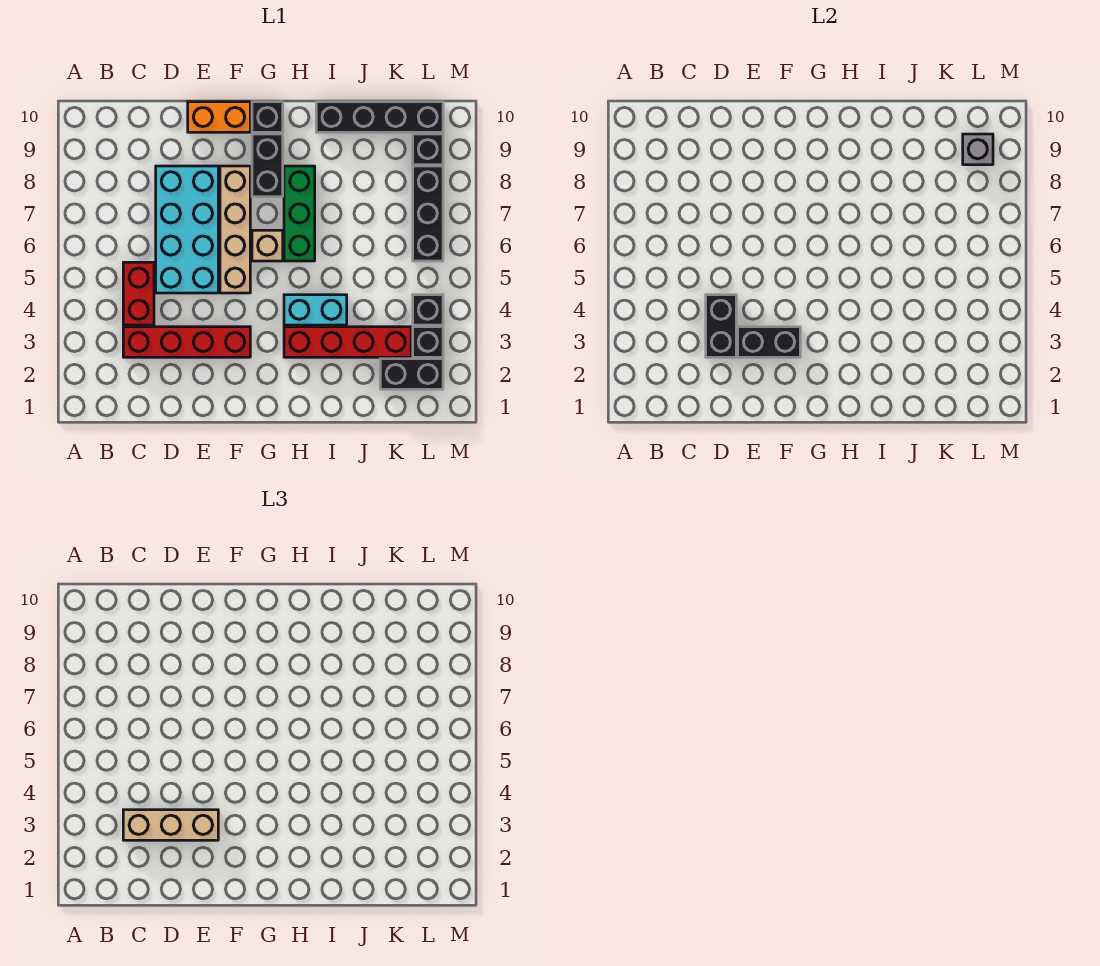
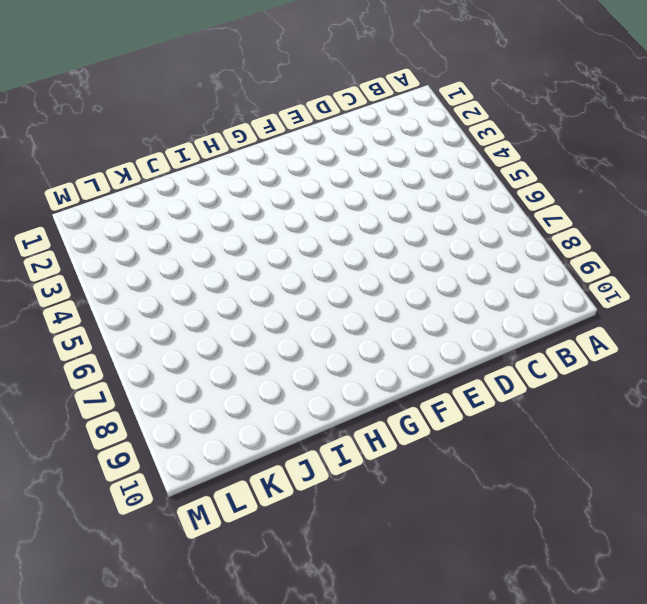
none -> red brick C3:F3 level 1
none -> red brick C4:C5 level 1
none -> cyan brick D5:E8 level 1

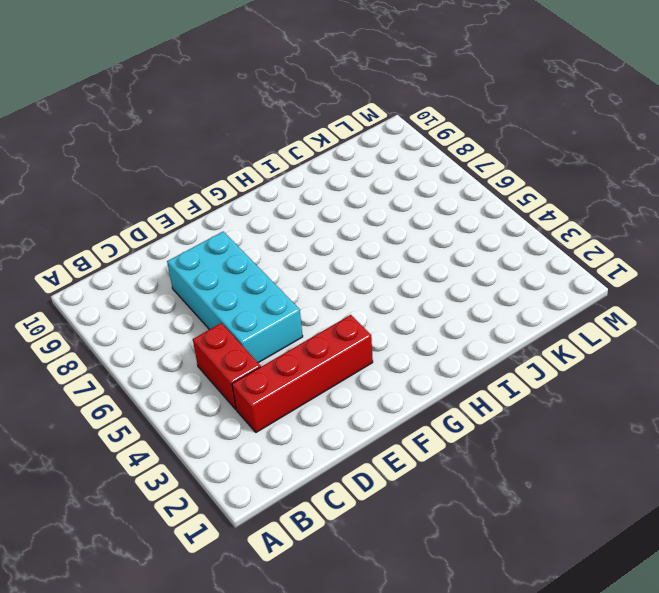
none -> orange brick E10:F10 level 1
none -> tan brick F5:F8 level 1
none -> tan brick G6 level 1

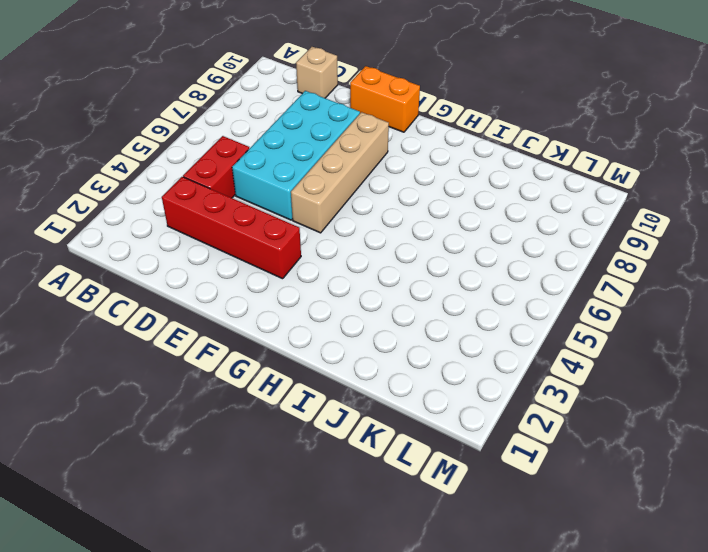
tan brick C10 level 1 -> tan brick G6 level 1
none -> black brick G8:G9 level 1
none -> black brick G10 level 1
none -> red brick H3:K3 level 1

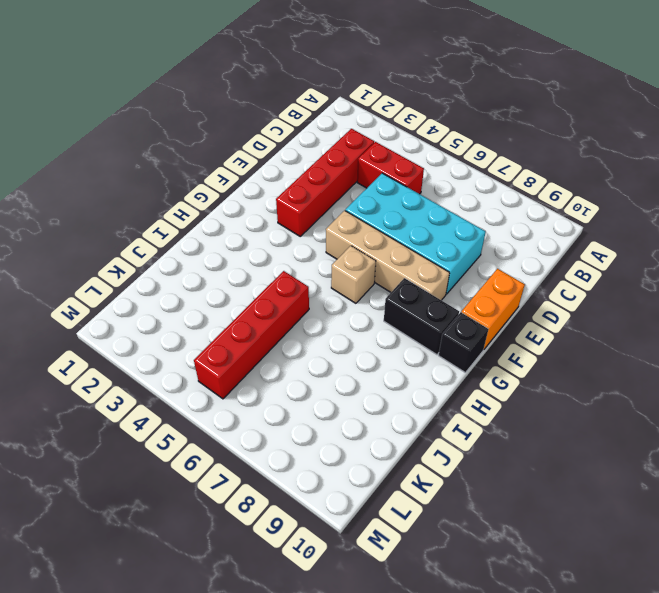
red brick I5:L5 level 1 -> red brick H3:K3 level 1
none -> cyan brick H4:I4 level 1
none -> green brick H6:H8 level 1
none -> black brick I10:L10 level 1

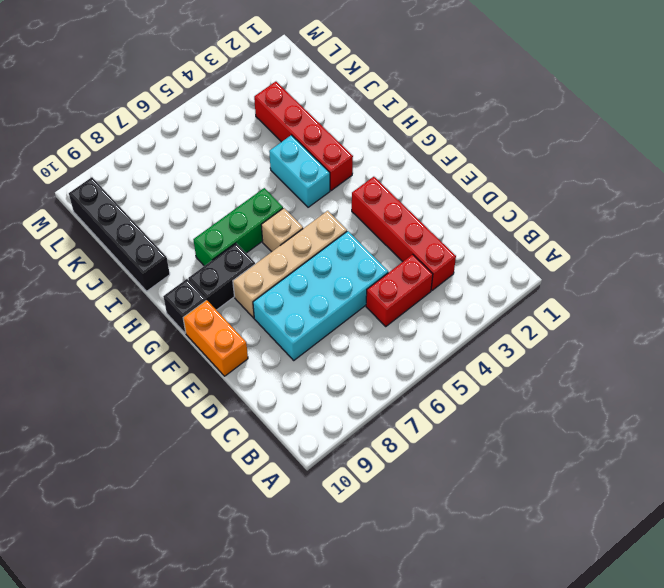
none -> black brick K2:L2 level 1
none -> black brick L3 level 1
none -> black brick L4 level 1

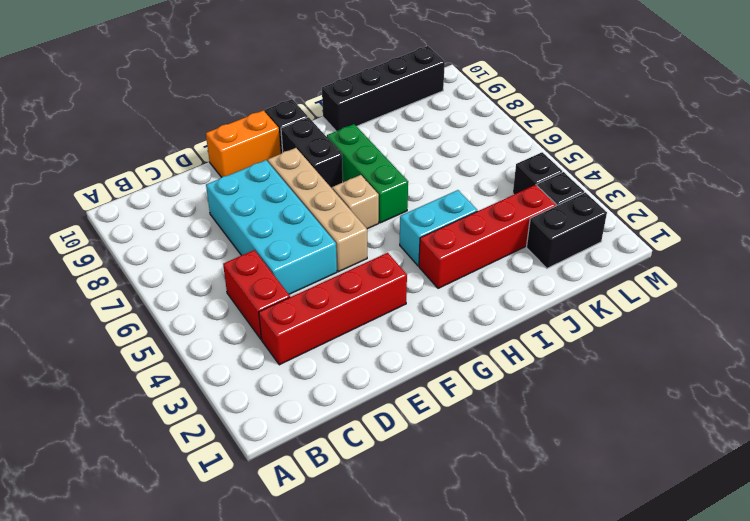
none -> black brick L6:L8 level 1
none -> black brick L9 level 1
none -> black brick D3:D4 level 2

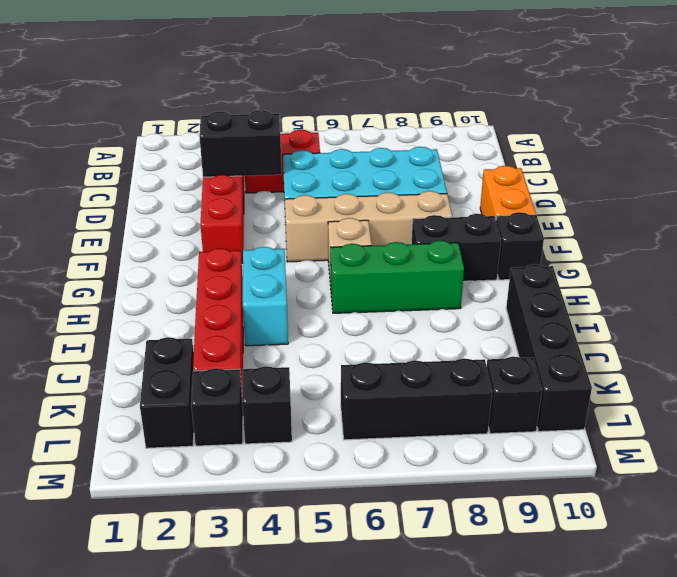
none -> black brick E3:F3 level 2
none -> grey brick L9 level 2
none -> tan brick C3:E3 level 3

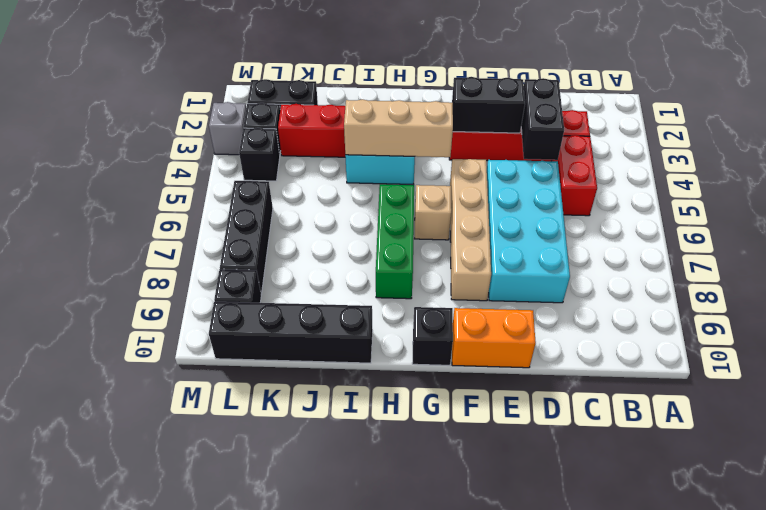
tan brick G4:I4 level 2 -> tan brick C3:E3 level 3
grey brick M3 level 1 -> grey brick L9 level 2
none -> black brick G8:G9 level 1

